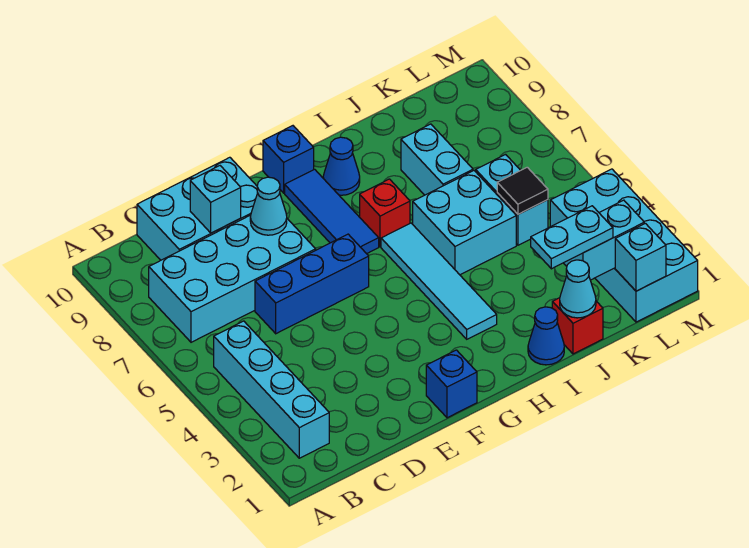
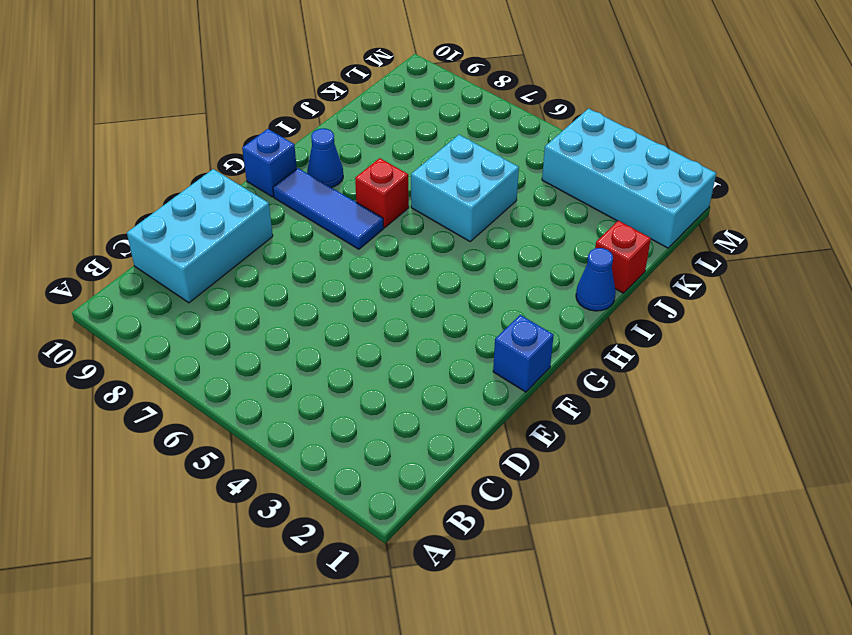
none -> cyan brick B2:B5 level 1
none -> cyan brick B7:E8 level 1
none -> blue brick D6:F6 level 1

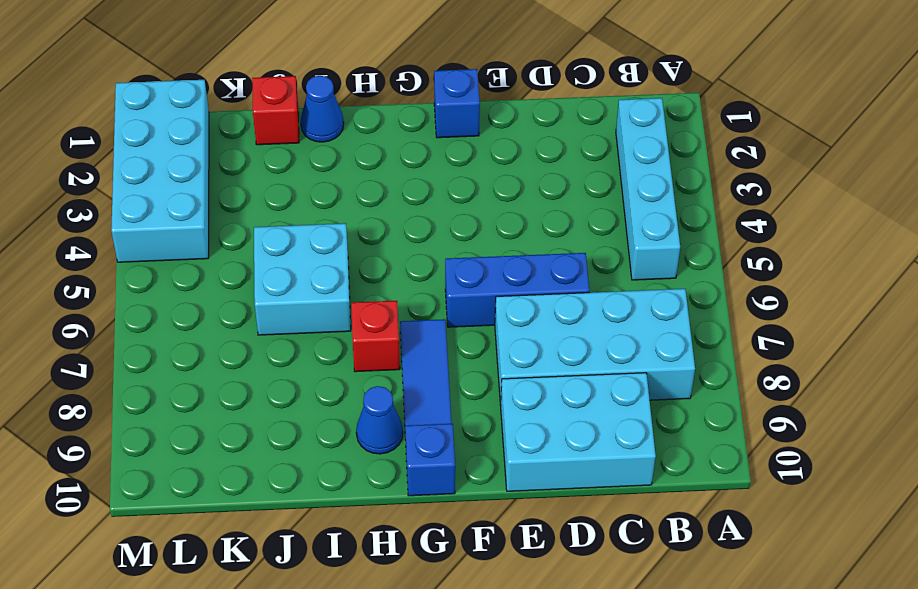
none -> cyan tile H3:H6 level 1
none -> cyan brick J7:J8 level 1
none -> cyan brick K5:K6 level 1

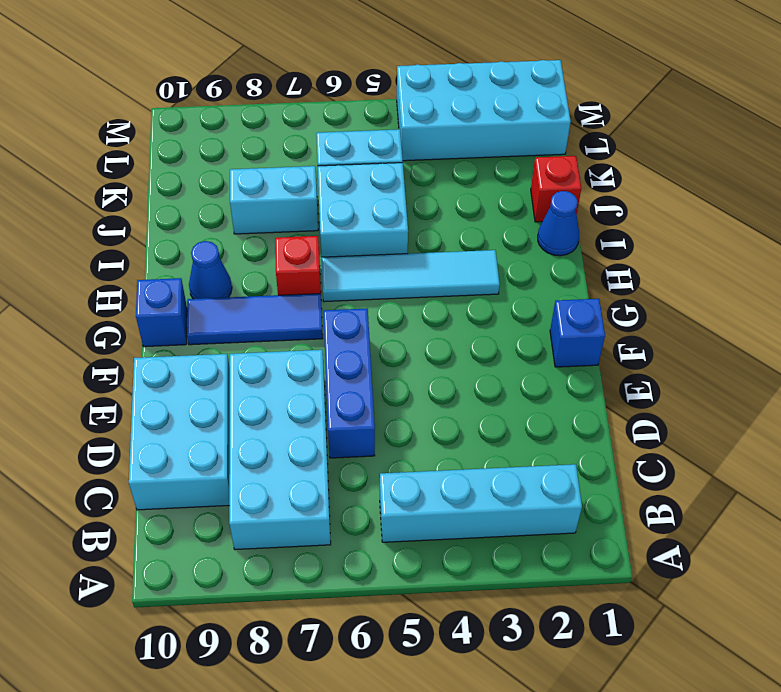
none -> cyan brick D9 level 2
none -> cyan cone E8 level 2
none -> cyan cone J1 level 2

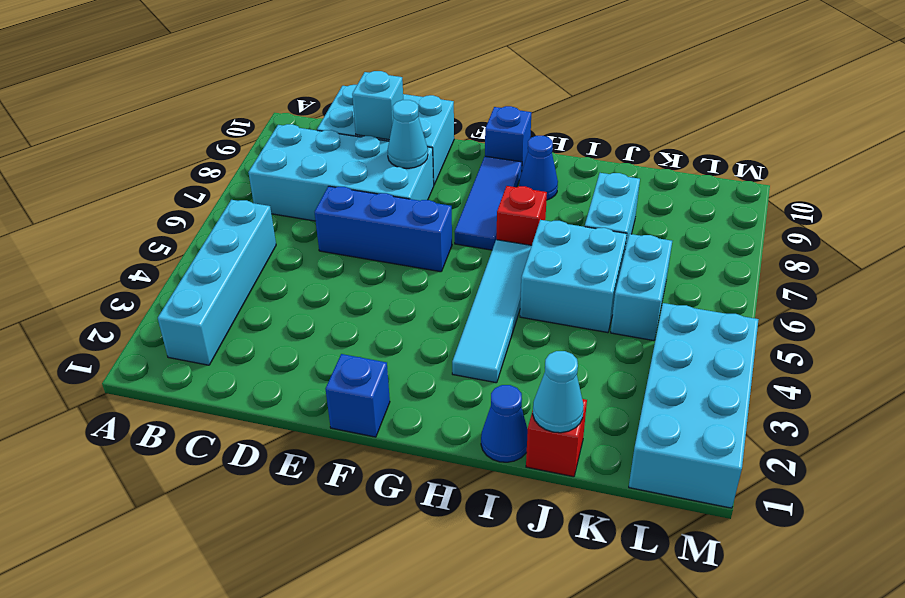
none -> cyan brick K2:L2 level 2
none -> black tile K5 level 2
none -> cyan brick L1 level 2

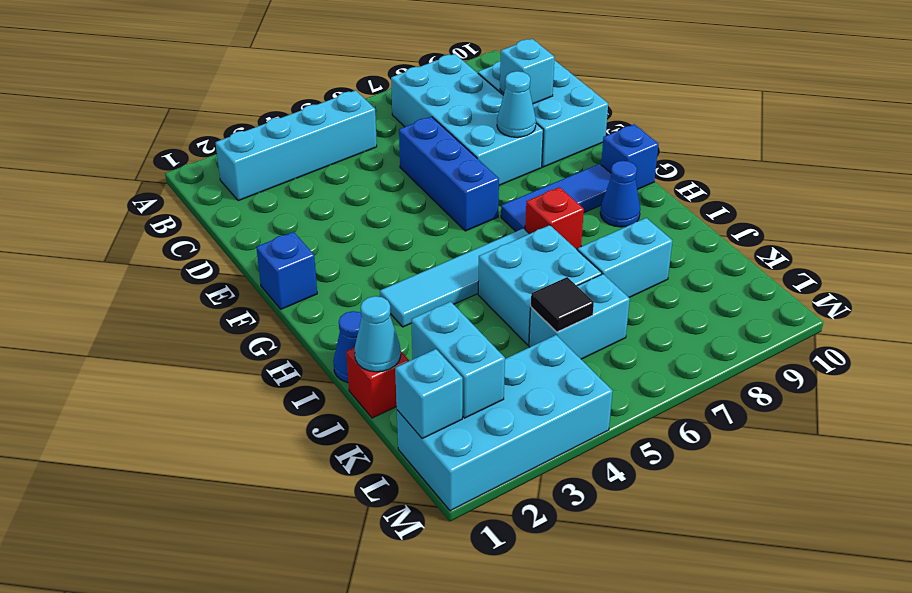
none -> cyan plate J2:K2 level 3

